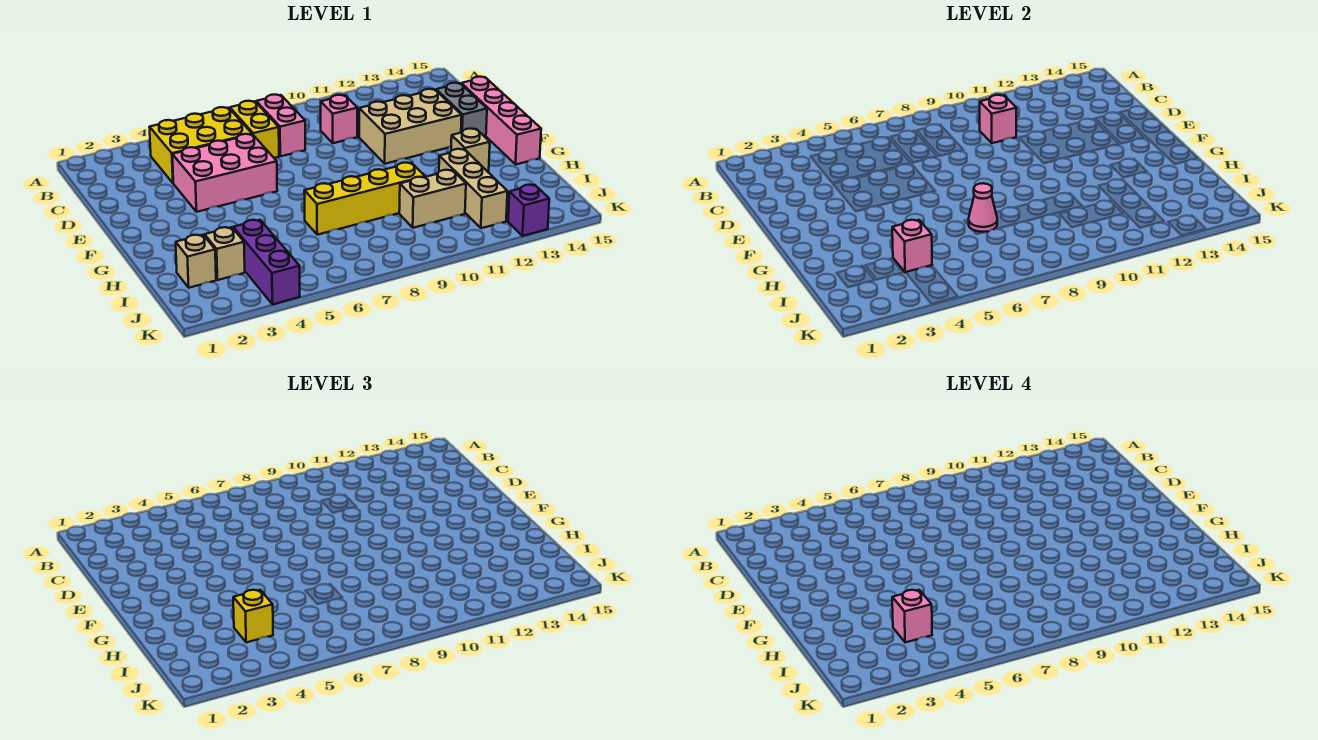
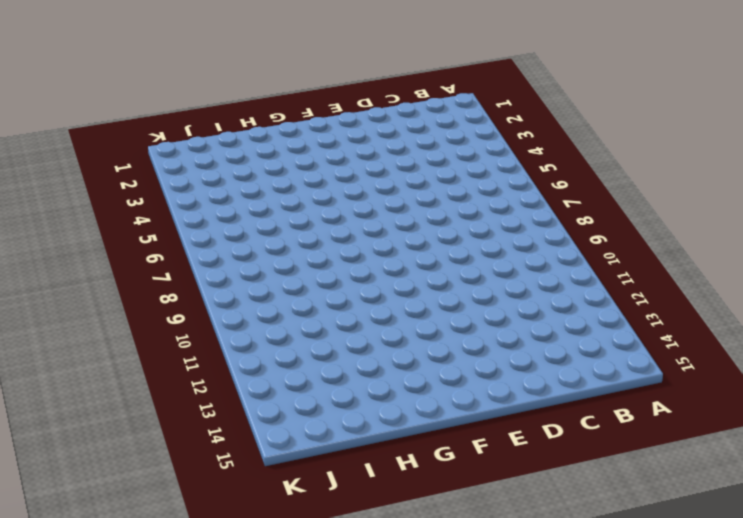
none -> yellow brick B4:C6 level 1
none -> yellow brick B7:C7 level 1
none -> pink brick B8:C8 level 1

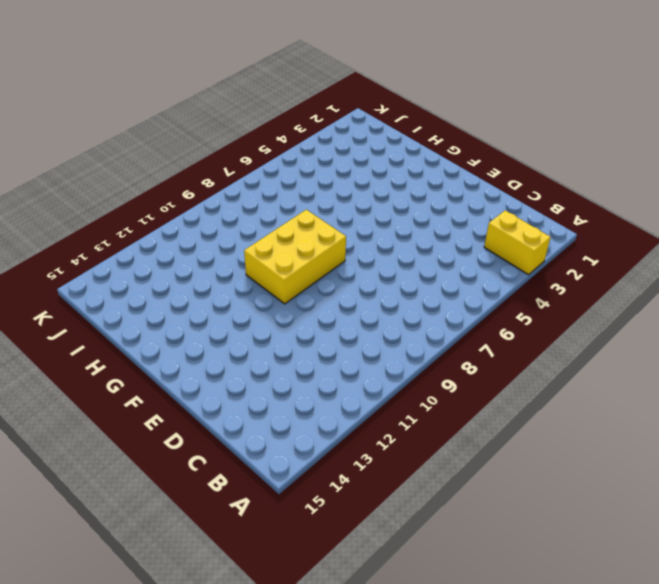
yellow brick A3:B3 level 1 -> yellow brick B7:C7 level 1
yellow brick F8:G10 level 1 -> yellow brick B4:C6 level 1
none -> pink brick B8:C8 level 1
none -> pink brick C10 level 1
none -> pink brick D4:E6 level 1

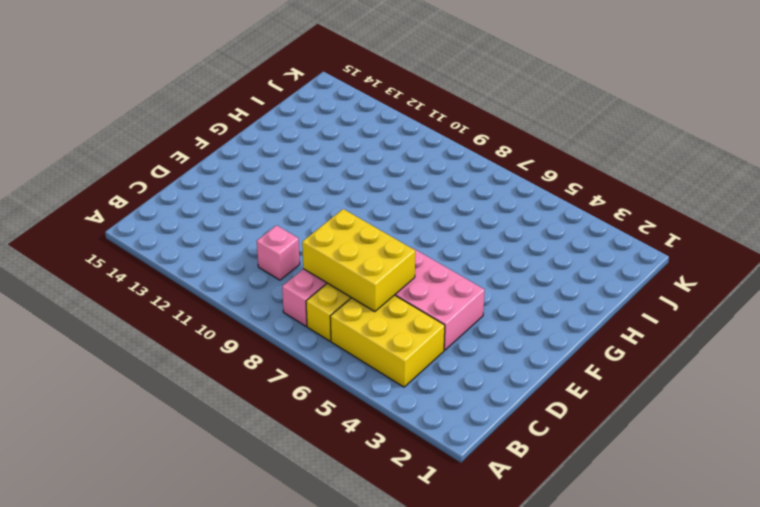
yellow brick C6:D8 level 2 -> none
none -> tan brick D11:E13 level 1
none -> grey brick D14:E14 level 1
none -> pink brick D15:G15 level 1

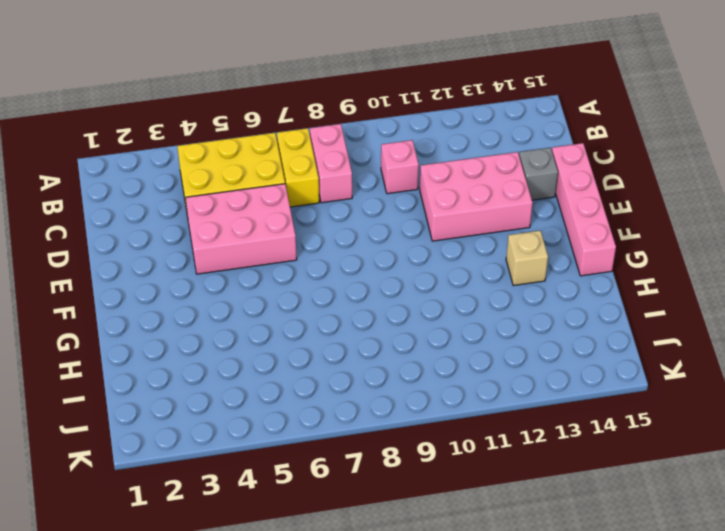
pink brick D11:E13 level 1 -> tan brick D11:E13 level 1
grey brick D14 level 1 -> grey brick D14:E14 level 1
none -> yellow brick H7:H10 level 1
none -> tan brick H12:J12 level 1
none -> tan brick I2 level 1

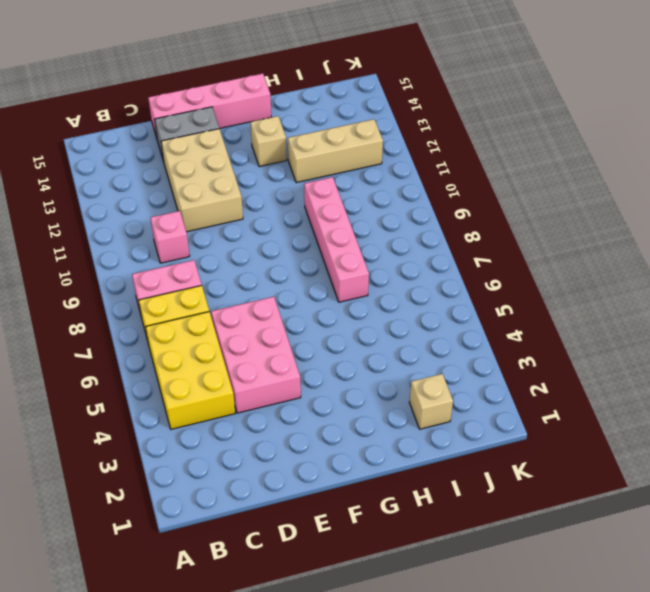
pink brick H7:H10 level 1 -> yellow brick H7:H10 level 1
none -> tan brick I3 level 1
none -> purple brick I4:K4 level 1
none -> tan brick I10:I11 level 1

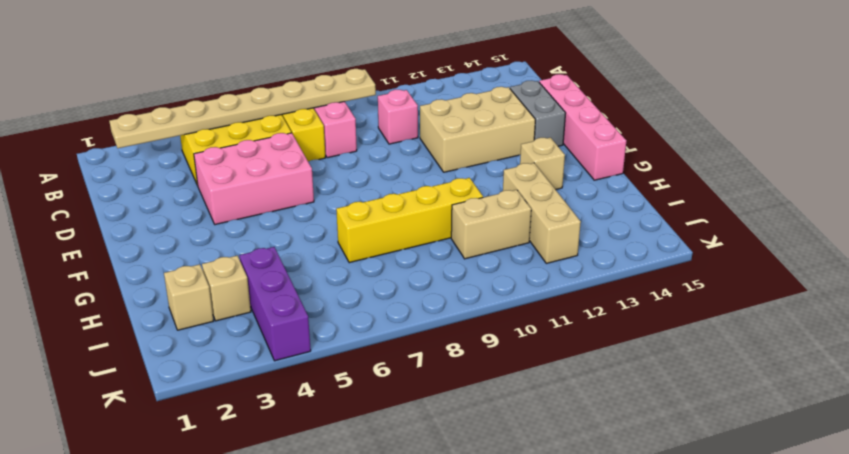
tan plate B2:B9 level 2 -> none
none -> purple brick K13 level 1
none -> pink brick C10 level 2
none -> pink cone H7 level 2

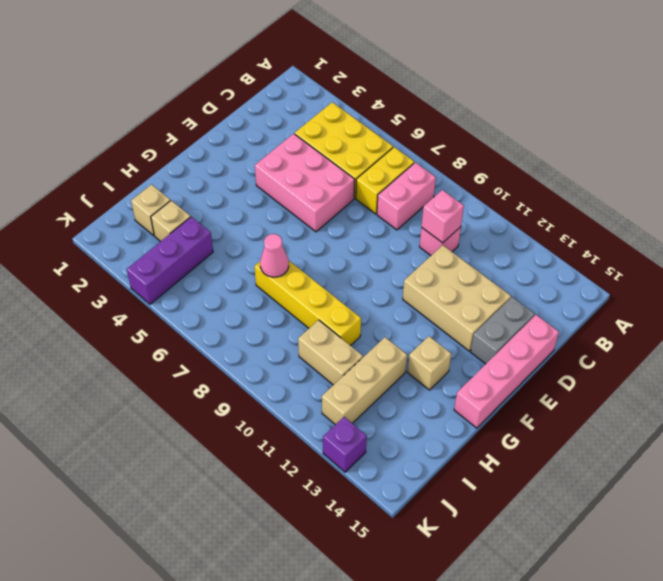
none -> pink brick I4 level 2
none -> yellow brick I4 level 3
none -> pink brick I4 level 4

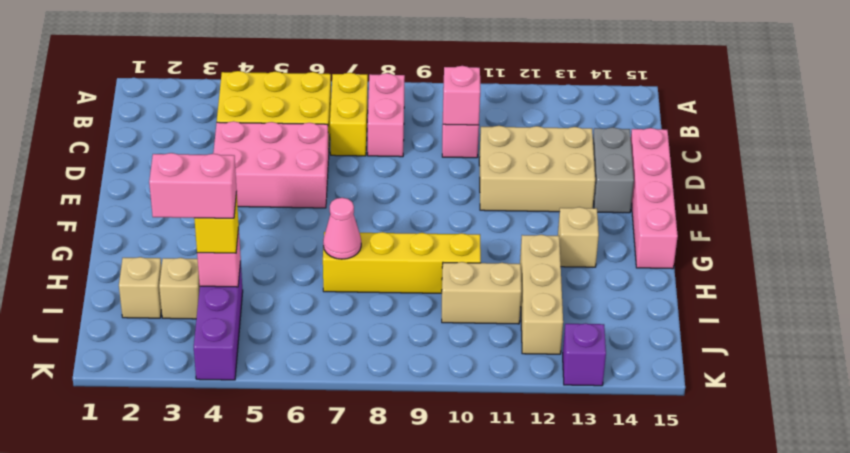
pink brick I3:I4 level 4 -> pink brick I4 level 4

